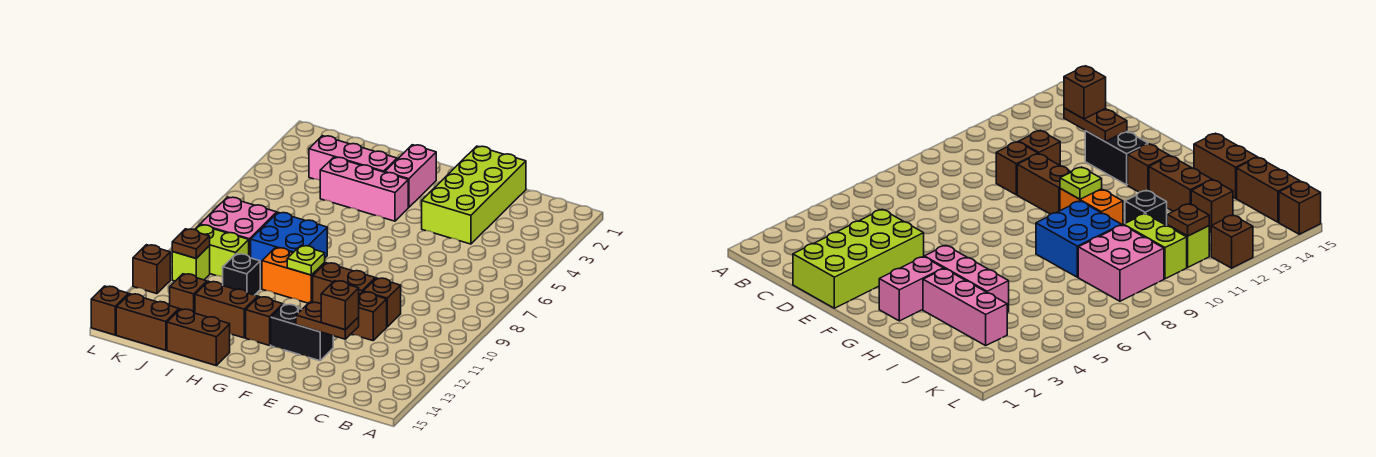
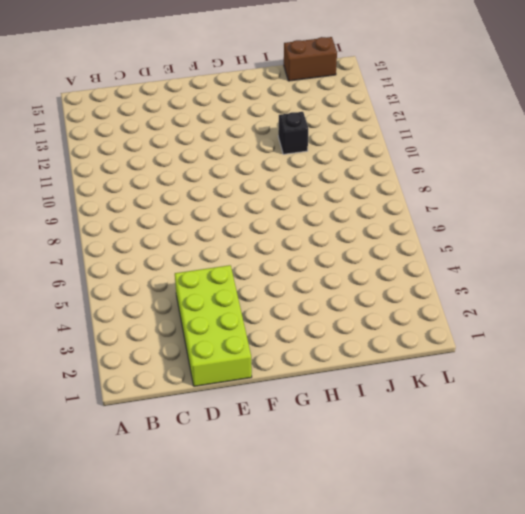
none -> brown brick D10 level 1
none -> brown brick D11 level 1
none -> brown brick E10:F10 level 1

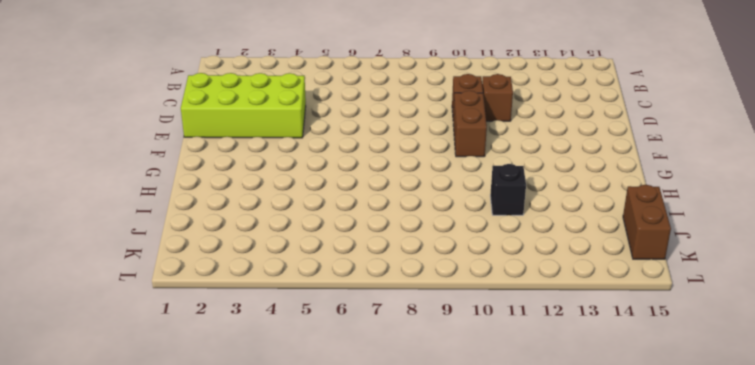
none -> black brick E13:F13 level 1
none -> pink brick G2:G3 level 1
none -> pink brick G4:I4 level 1

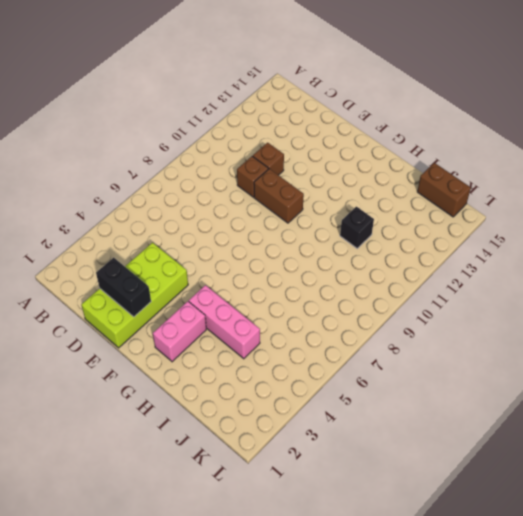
black brick D2:E2 level 2 -> black brick E13:F13 level 1
none -> orange brick G10:H10 level 1
none -> brown brick G13 level 1
none -> pink brick H3:J3 level 1

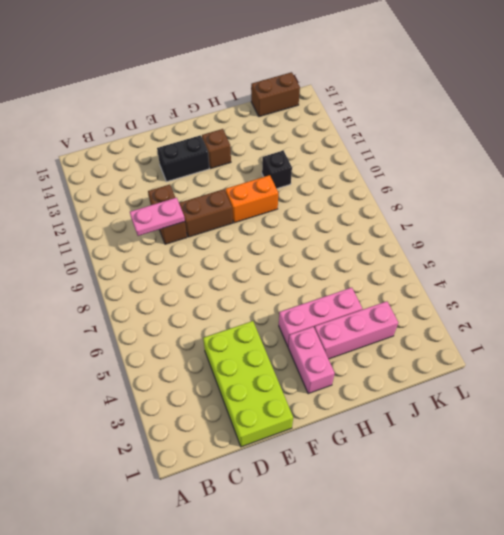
pink plate C10:D10 level 2 -> none
none -> blue brick H8:I9 level 1
none -> brown brick H13:I13 level 1
none -> brown brick H15:I15 level 1

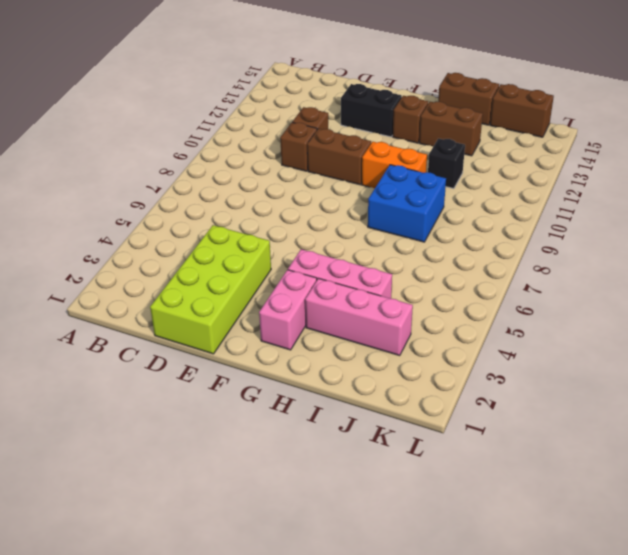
none -> pink brick J8:K9 level 1
none -> lime brick J10:K10 level 1
none -> brown brick J13 level 1

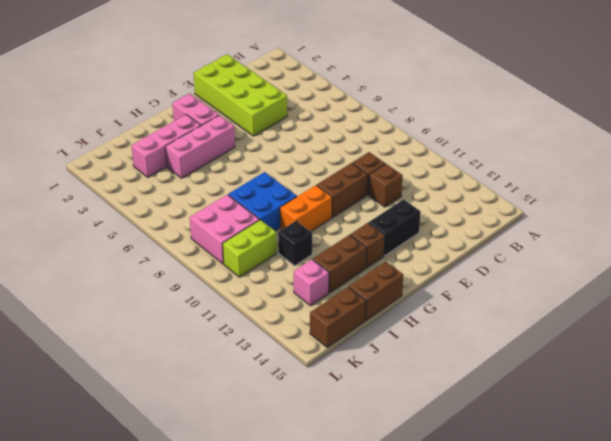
pink brick J13 level 1 -> brown brick J13 level 1
none -> lime brick K11 level 1
none -> brown brick L12 level 1
none -> brown brick L15 level 1

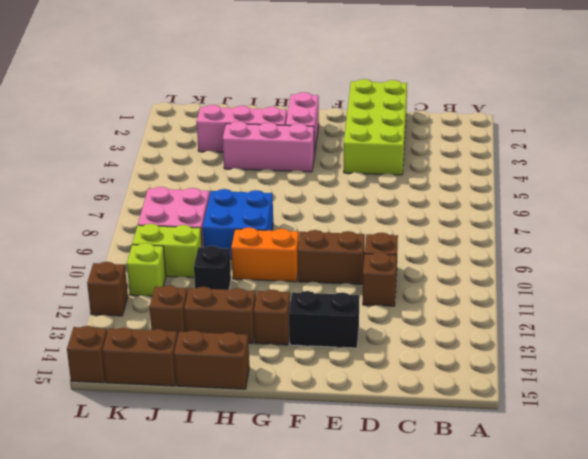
none -> brown plate D13:E13 level 2
none -> lime plate G10 level 2
none -> brown plate K11 level 2

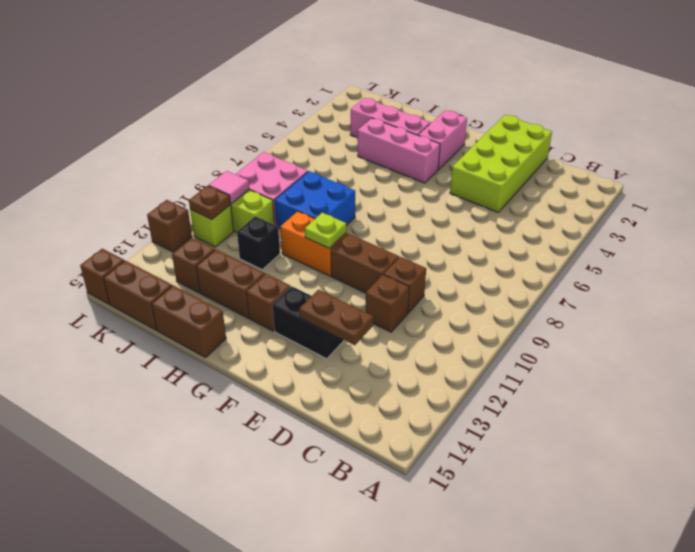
pink tile K10 level 2 -> none
none -> brown brick D13 level 3

